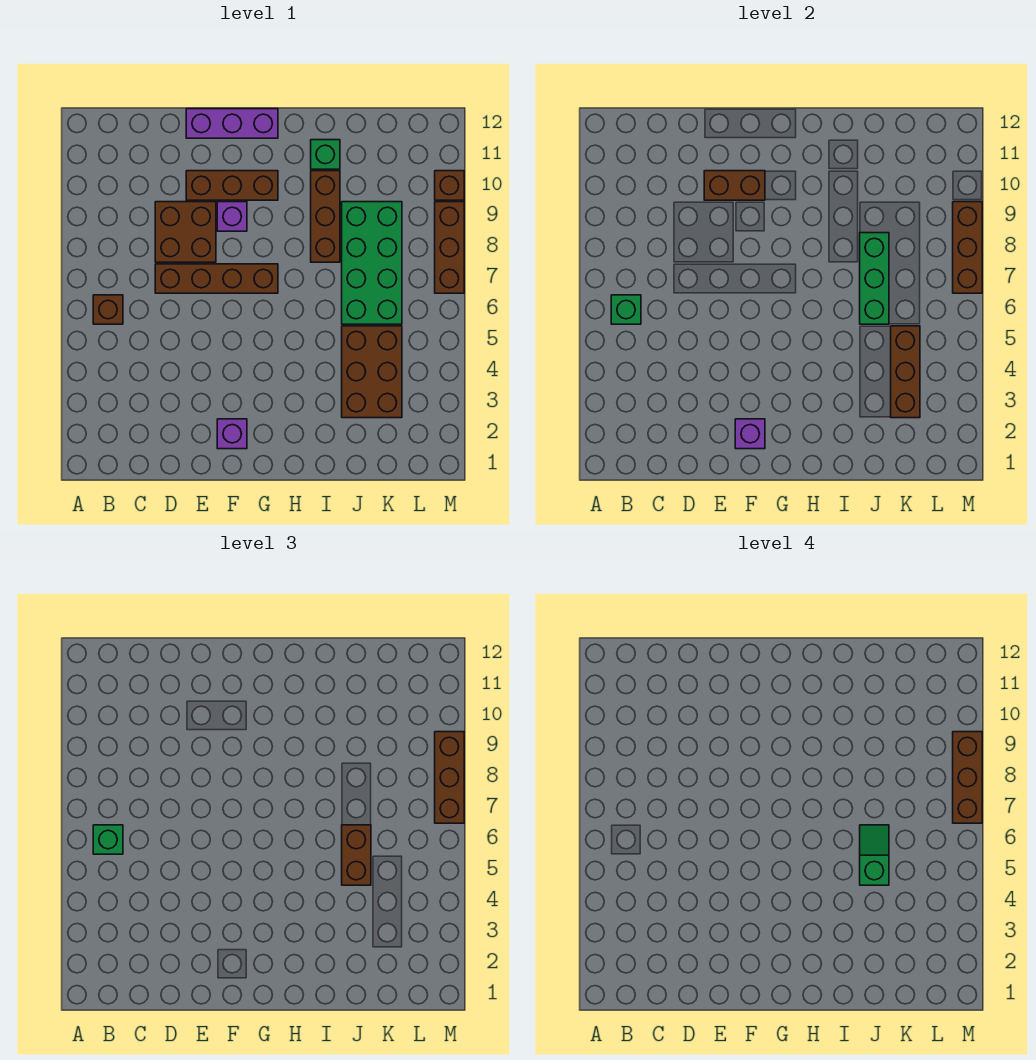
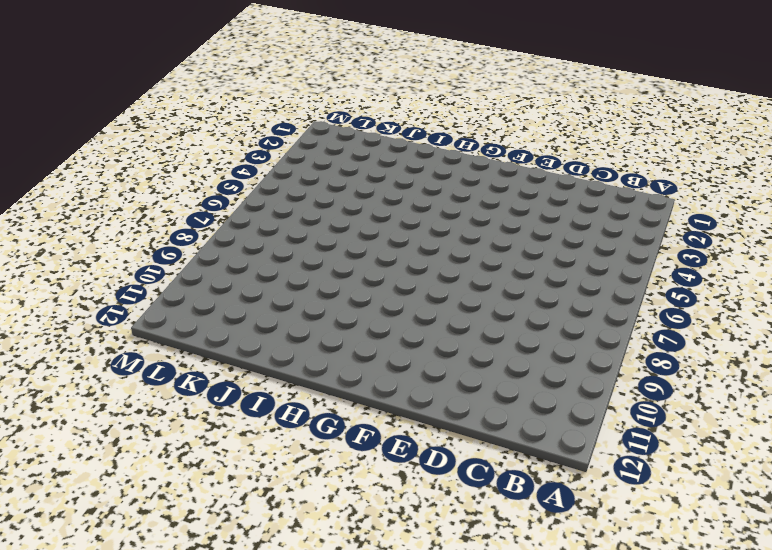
none -> brown brick B6 level 1
none -> brown brick D7:G7 level 1
none -> brown brick D8:E9 level 1

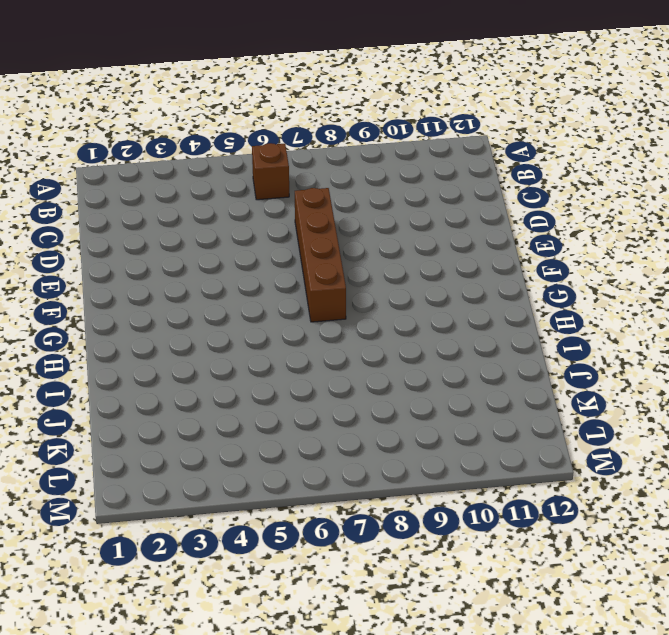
none -> brown brick D8:E9 level 1
none -> brown brick E10:G10 level 1
none -> purple brick E12:G12 level 1

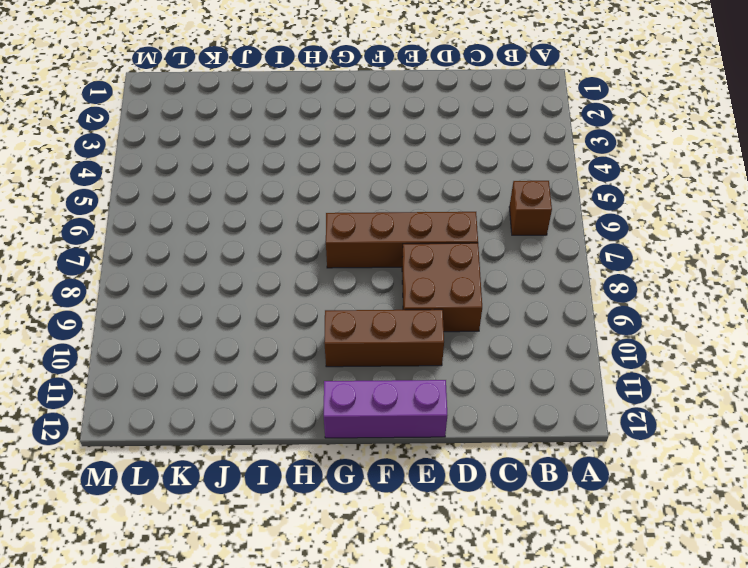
none -> purple brick F2 level 1
none -> purple brick F9 level 1
none -> brown brick I8:I10 level 1

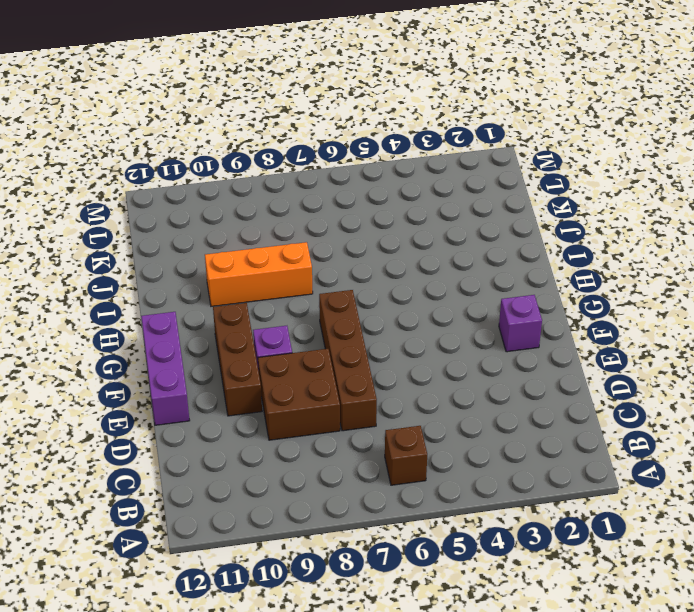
orange brick I8:I10 level 1 -> brown brick I8:I10 level 1
none -> green brick I11 level 1
none -> brown brick J3:K5 level 1
none -> green brick J6:K9 level 1

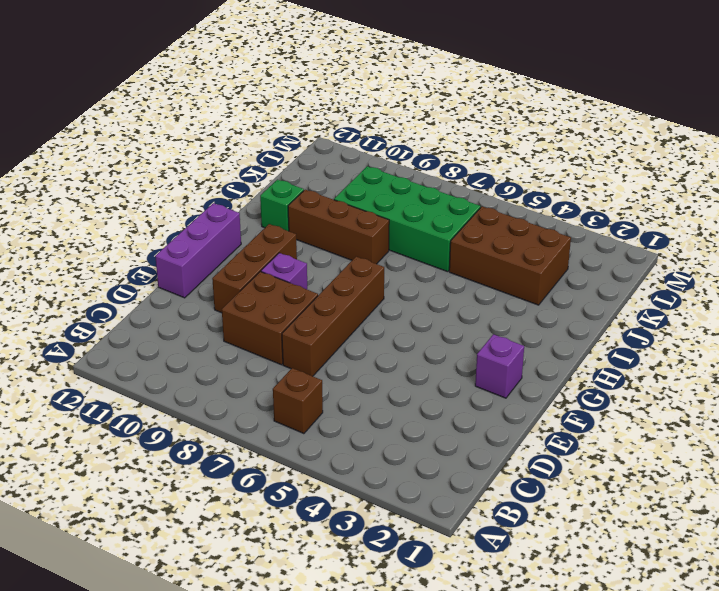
none -> brown brick M7:M9 level 1
none -> brown brick M10 level 1
none -> green brick B6 level 2

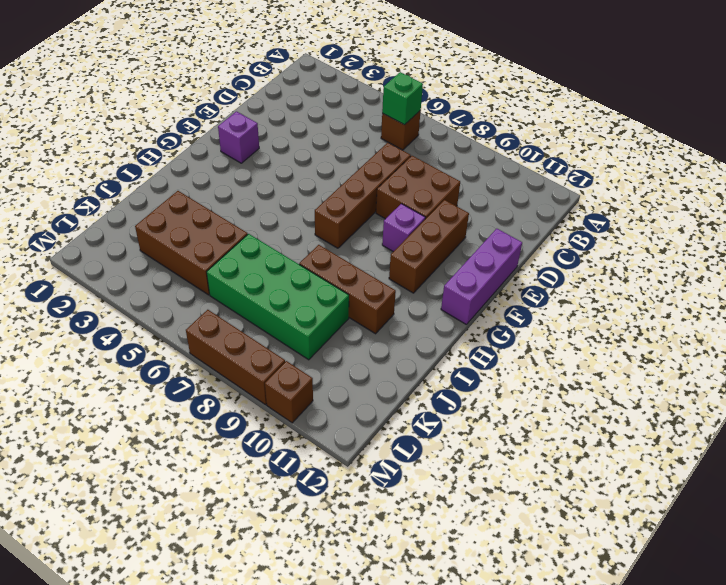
none -> green brick I11 level 1
none -> brown brick E10:F10 level 2
none -> purple brick F2 level 2

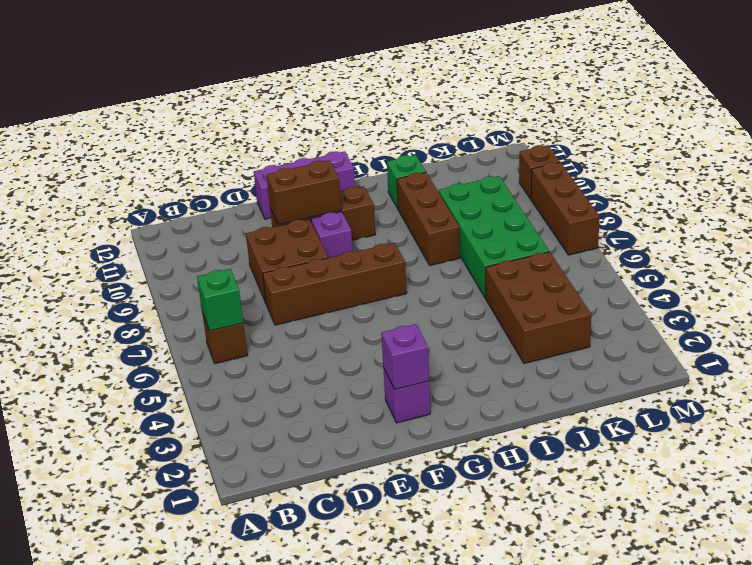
none -> green brick J6:J8 level 2
none -> brown brick K3:K5 level 2
none -> brown brick M7:M9 level 2

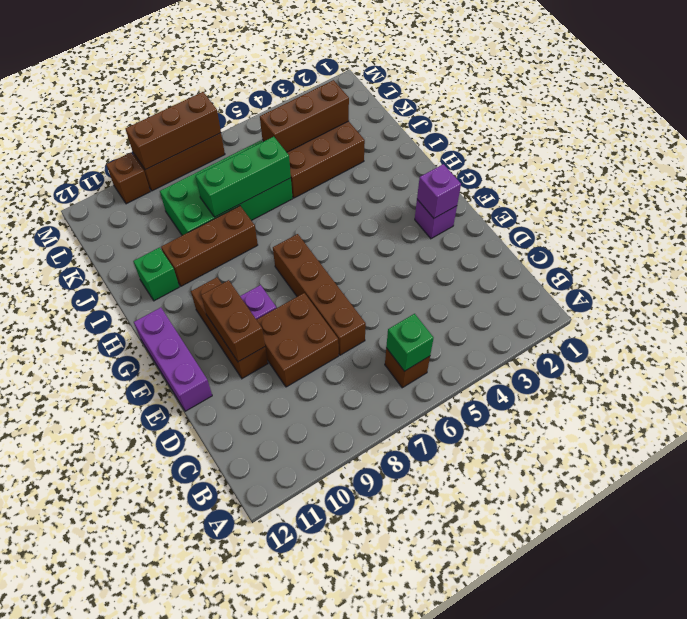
none -> green brick B6 level 3
none -> brown brick J5:J6 level 3
none -> brown brick M7:M9 level 3

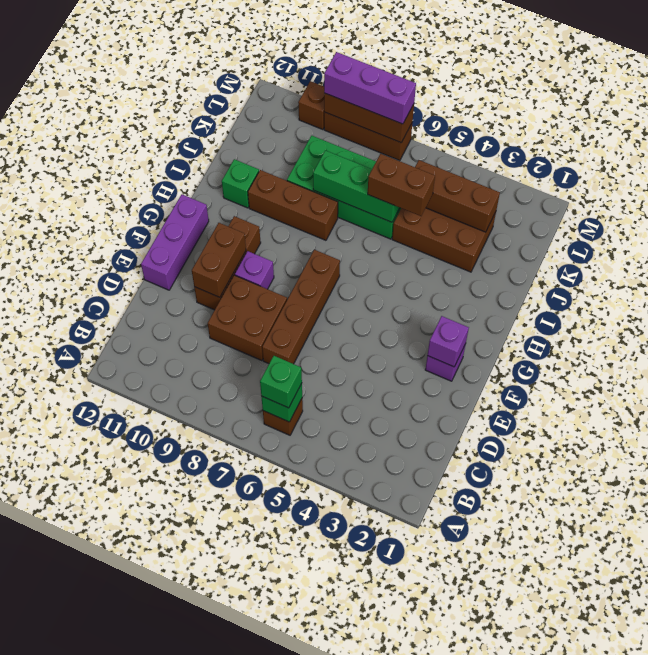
purple brick M7:M9 level 3 -> brown brick M7:M9 level 3
none -> green slope J5:J6 level 4 top 5
none -> brown brick M7:M9 level 4

